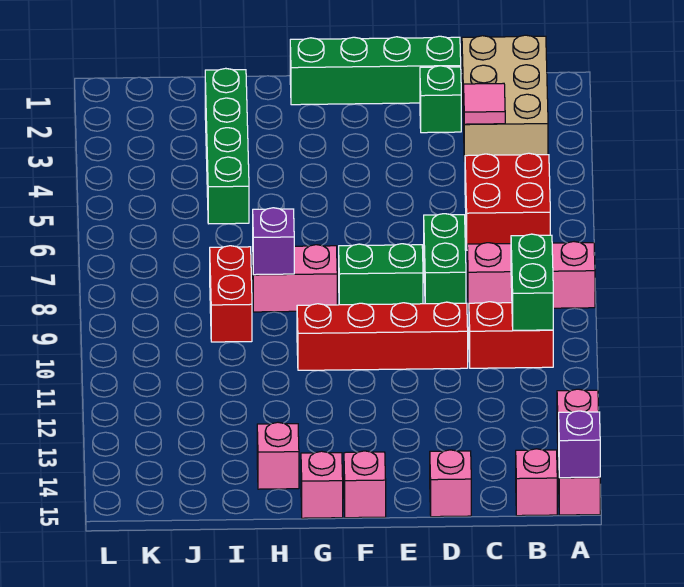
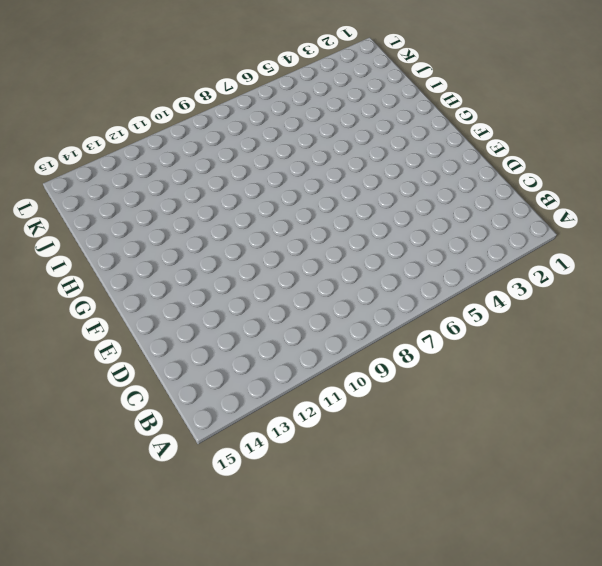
none -> pink brick A8:C8 level 1
none -> pink brick A13:A15 level 1
none -> tan brick B1:C3 level 1

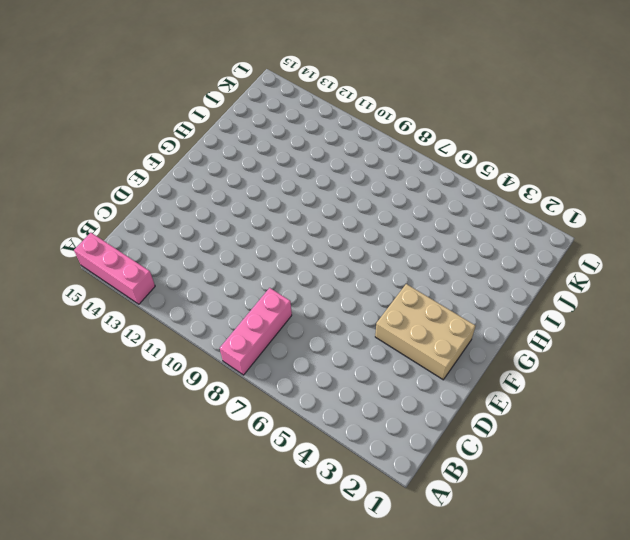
tan brick E2:F4 level 1 -> tan brick B1:C3 level 1
none -> red brick B5:C6 level 1
none -> red brick B10:C10 level 1
none -> pink brick B15 level 1

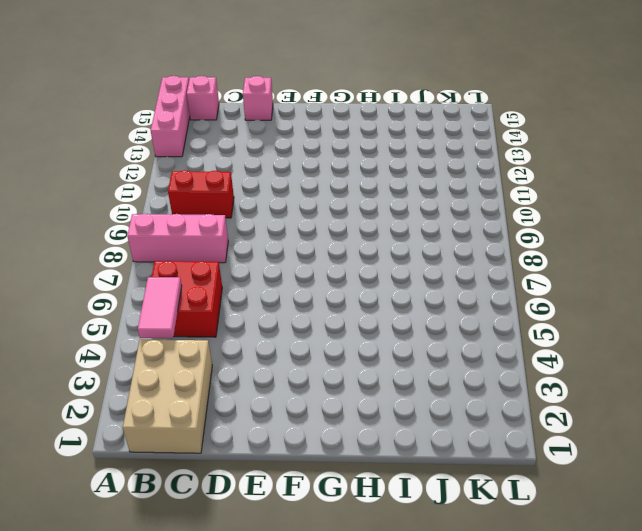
pink tile B4:B5 level 2 -> none
none -> green brick D1:G1 level 1
none -> green brick D2 level 1
none -> green brick D7:D8 level 1

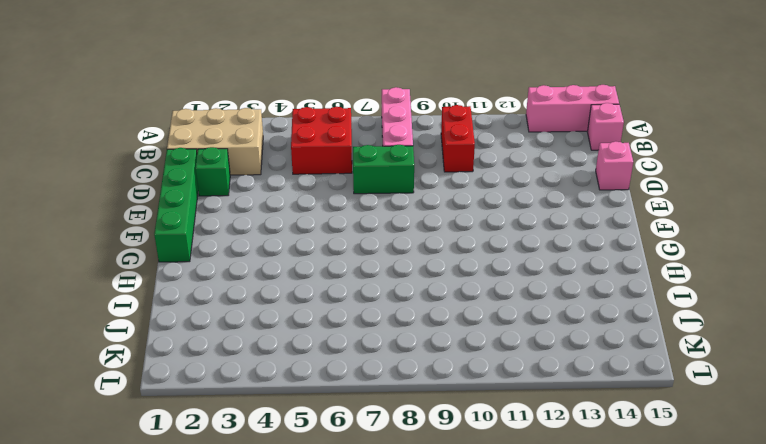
none -> red brick D10:G10 level 1
none -> green brick E8:F8 level 1
none -> pink brick F15 level 1

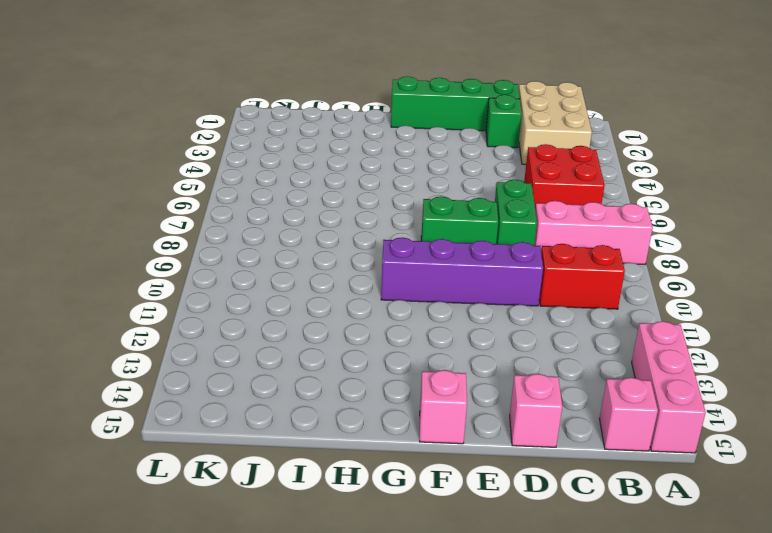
purple brick D10:G10 level 1 -> red brick D10:G10 level 1
none -> pink brick G8:H8 level 1
none -> pink brick G15 level 1
none -> pink brick H14 level 1

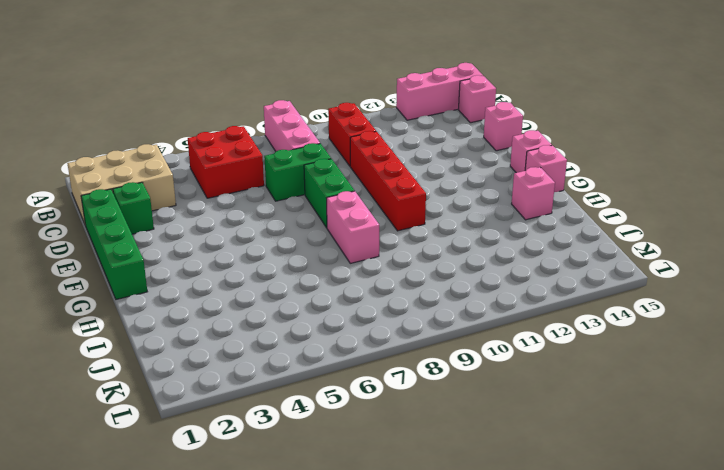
none -> green brick I2:I5 level 1
none -> red brick I8:I9 level 1
none -> purple brick A15 level 2

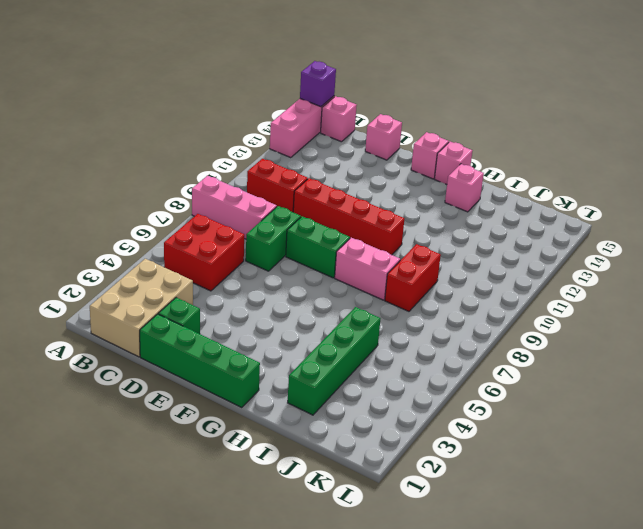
none -> green brick B9:B10 level 2
none -> pink tile C3 level 2
none -> purple brick H8 level 2

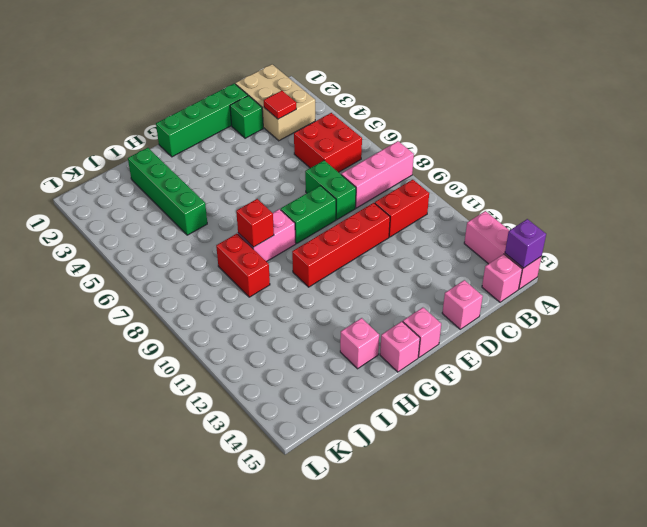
red tile C3 level 2 -> pink tile C3 level 2
red brick H8 level 2 -> purple brick H8 level 2
none -> green brick B9:B10 level 2

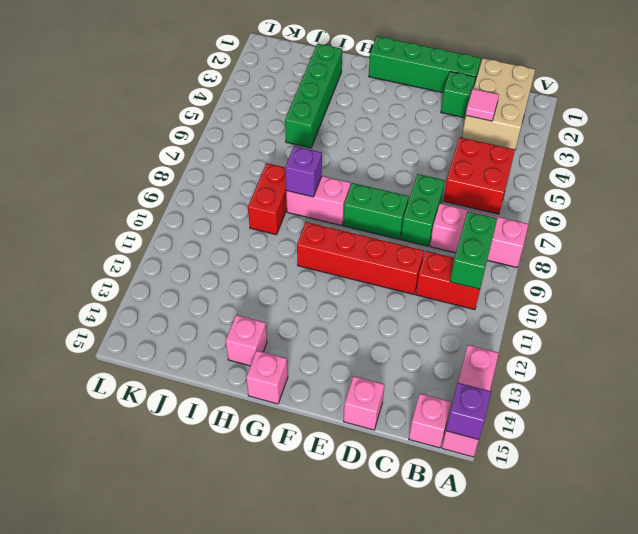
none -> pink brick F15 level 1

